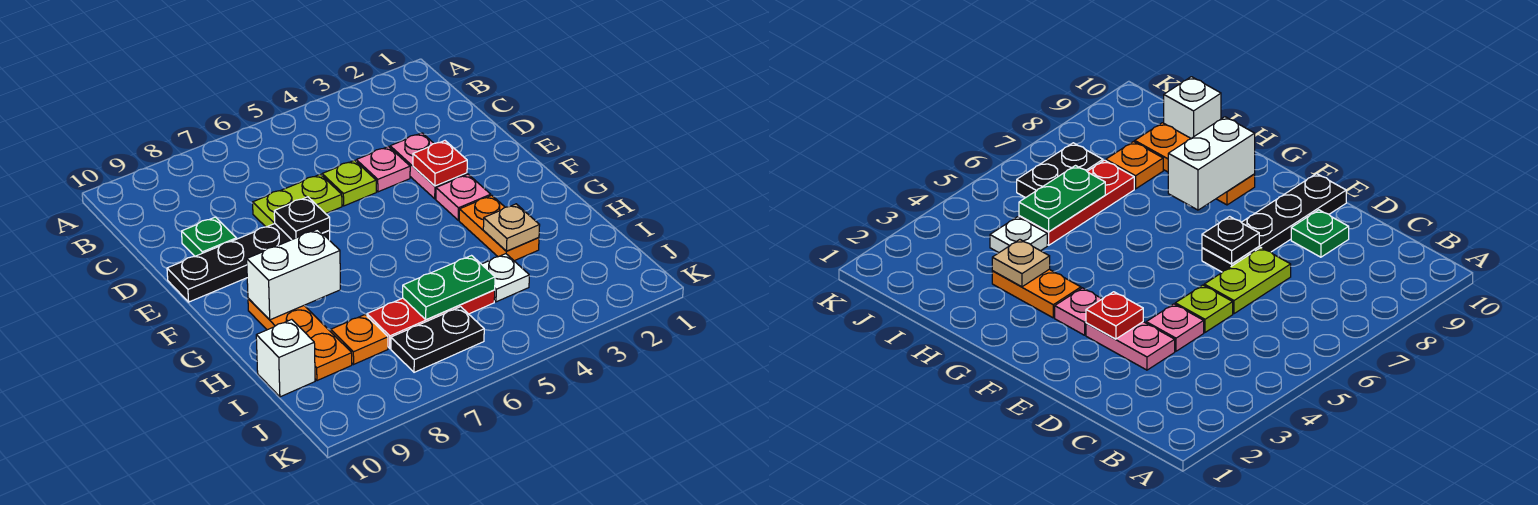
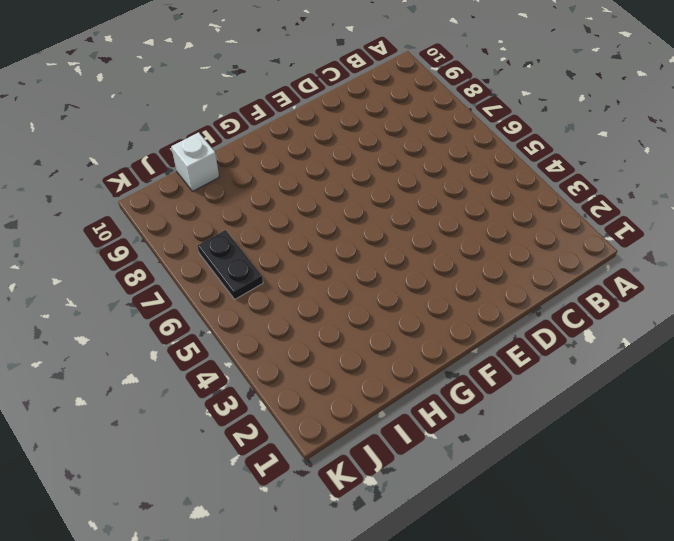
none -> pink plate D3:E3 level 1
none -> pink plate D4 level 1
none -> lime plate D5 level 1

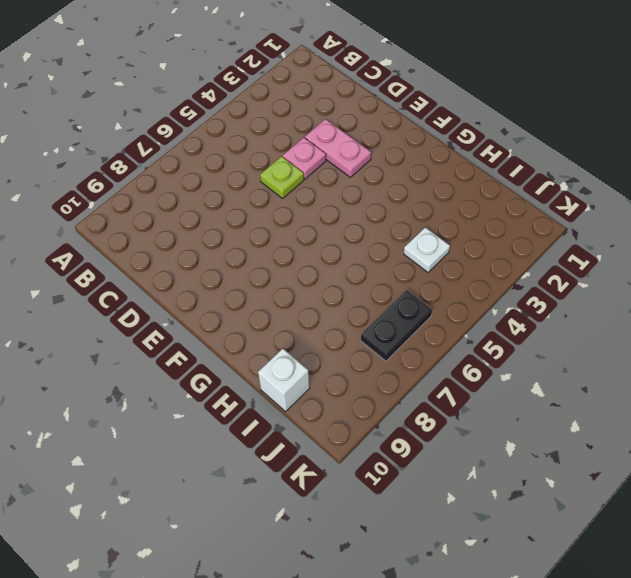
none -> lime plate D6:D7 level 1
none -> green plate D9 level 1
none -> black plate E7:E10 level 1

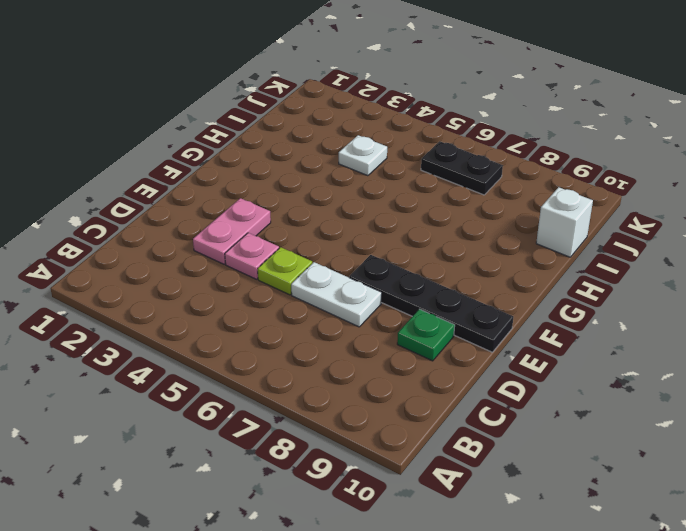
white plate D6:D7 level 1 -> lime plate D6:D7 level 1
none -> pink plate F3 level 1
none -> orange plate G3:H3 level 1
none -> orange plate G9:I9 level 1

